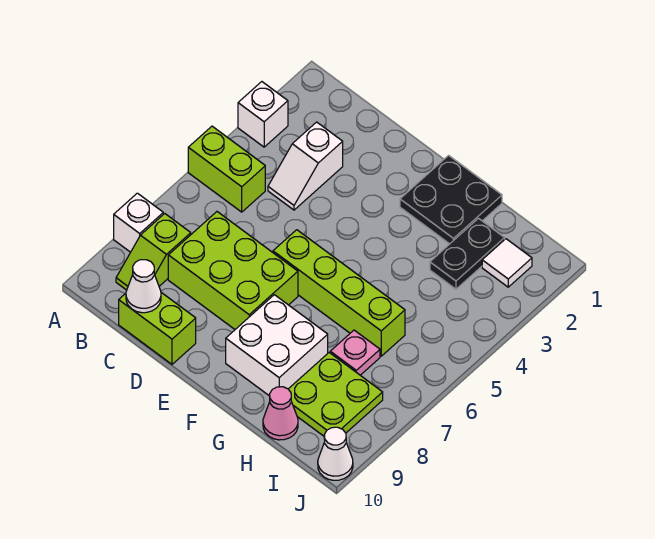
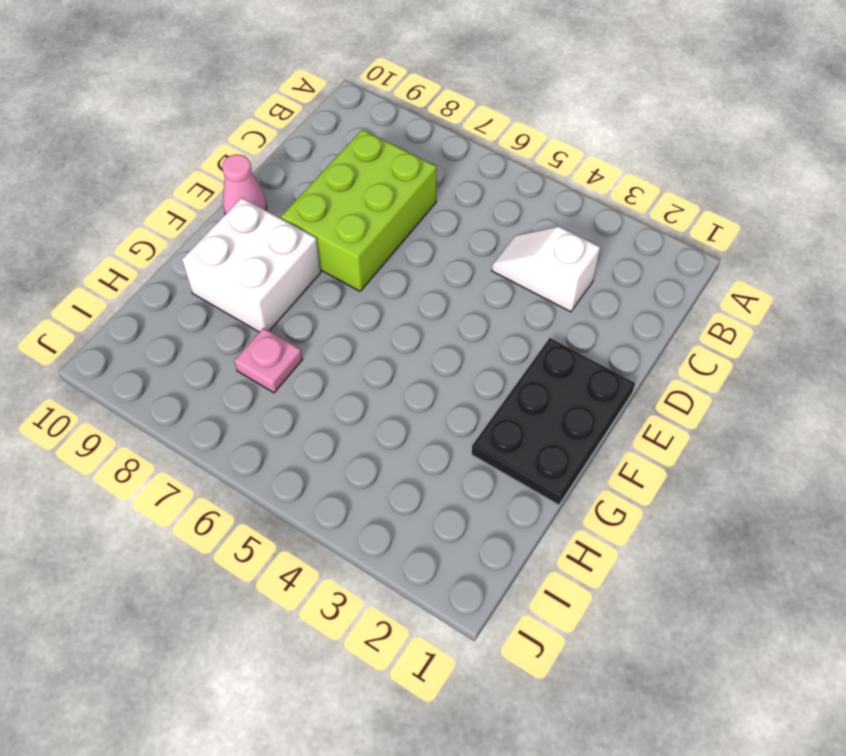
black plate E1:G2 level 1 -> black plate F1:G2 level 1
pink cone E10 level 1 -> pink cone H10 level 1
none -> white brick A3 level 1
none -> lime brick A5:B5 level 1
none -> white brick A8 level 1

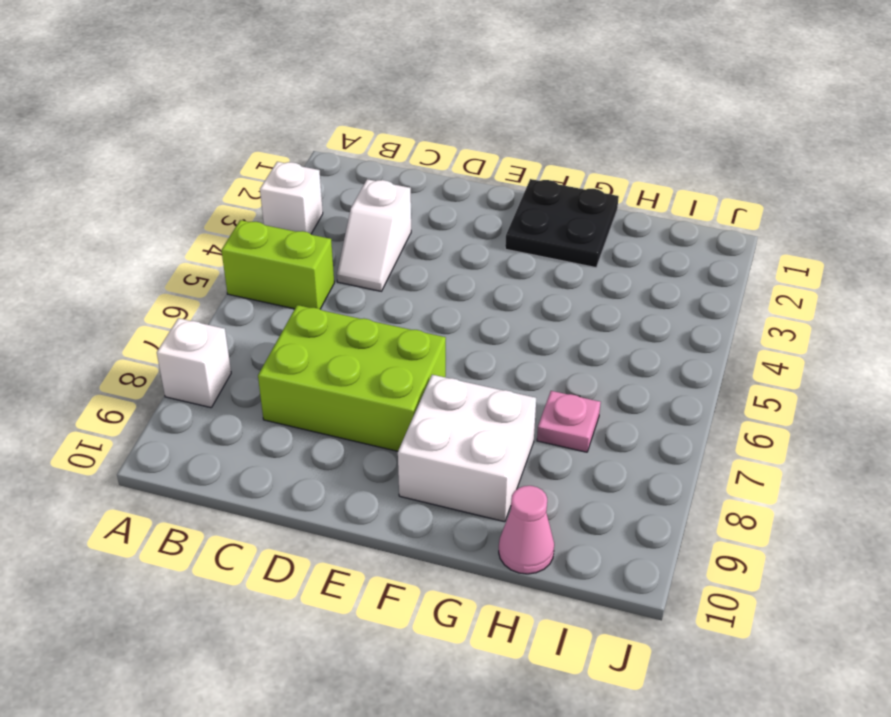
none -> lime slope B8:B9 level 1 top 8
none -> lime brick C10:D10 level 1
none -> lime brick E6:H6 level 1

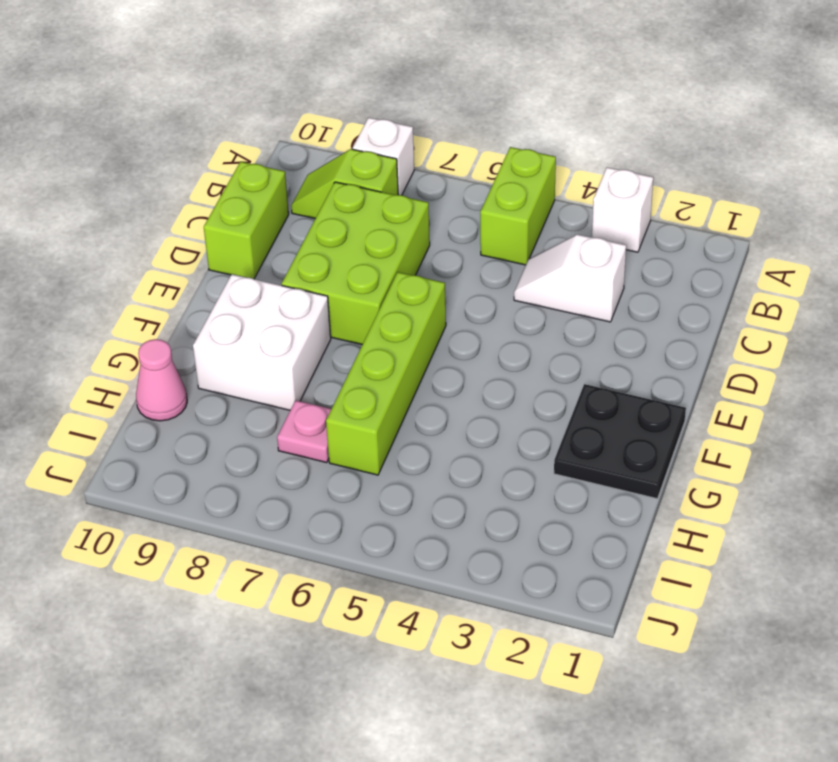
none -> black plate H2:H3 level 1
none -> lime plate H8:I9 level 1
none -> white tile I2 level 1

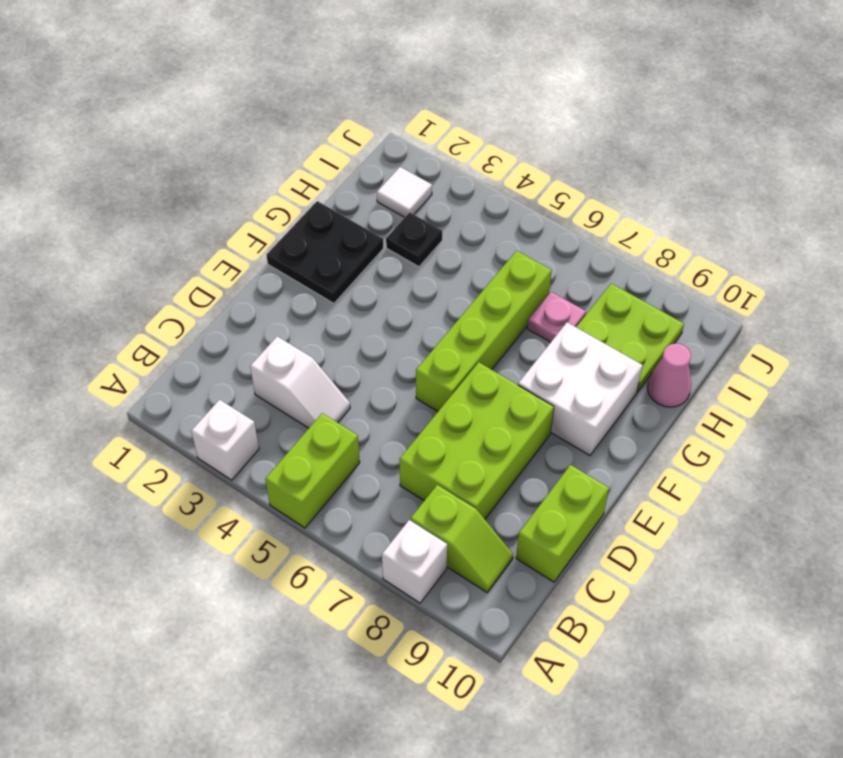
black plate H3 level 1 -> black plate H2:H3 level 1
none -> white cone J10 level 1
none -> white cone C10 level 2

